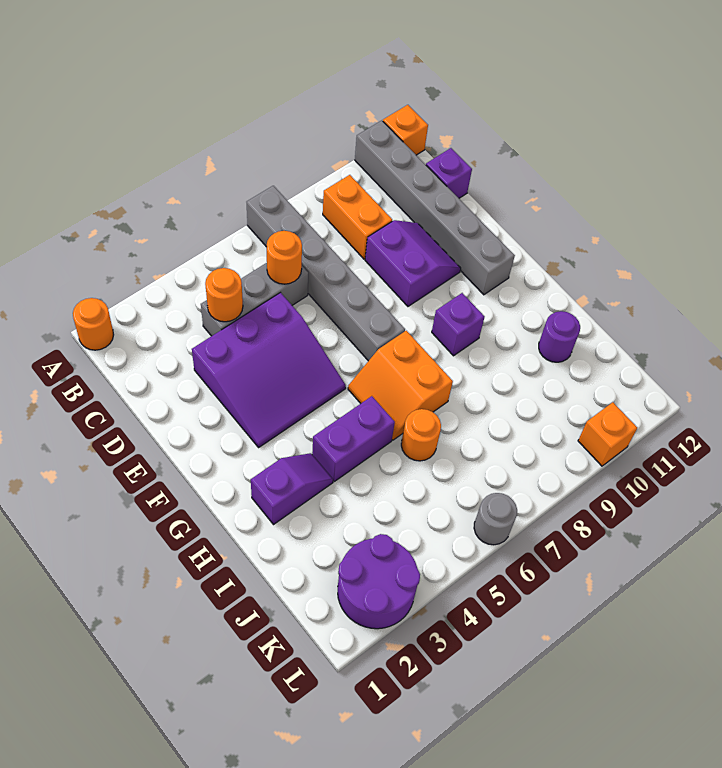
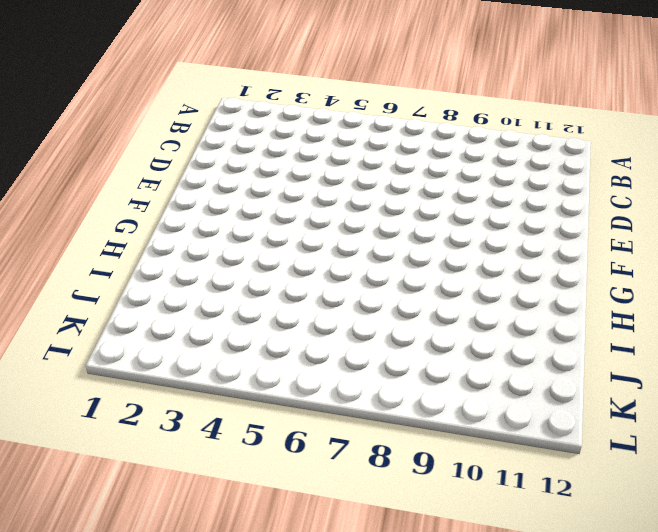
none -> orange round brick A1 level 1
none -> grey brick A7:F7 level 1
none -> grey brick A11:F11 level 1

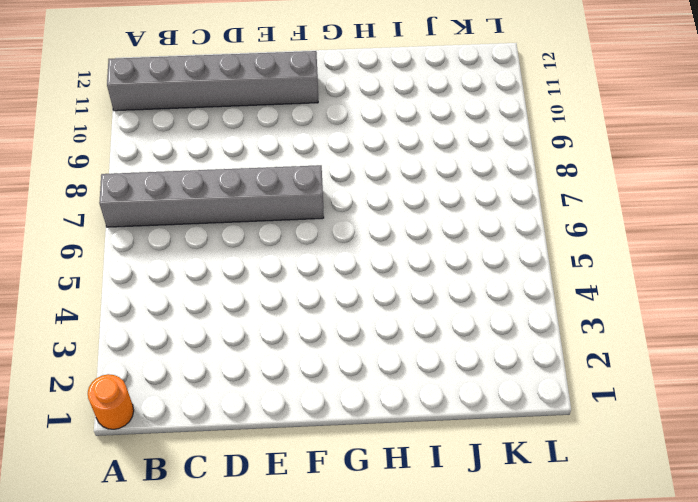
none -> orange brick A12 level 1
none -> orange brick B9:C9 level 1
none -> grey brick C4:C6 level 1

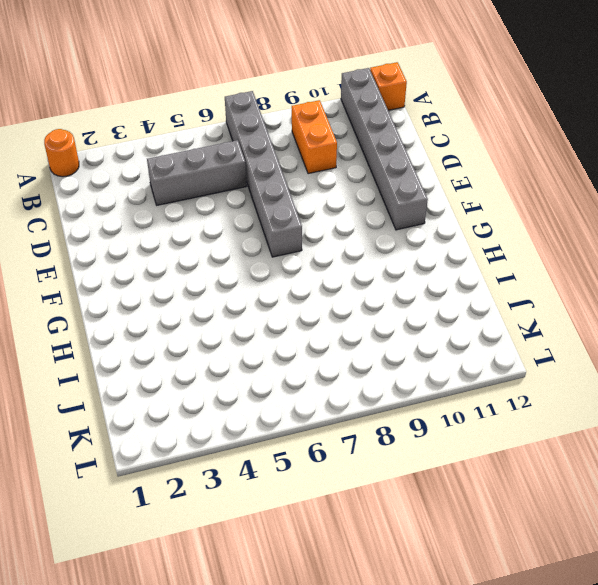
none -> purple brick C12 level 1
none -> purple slope D3:F5 level 1 top D
none -> purple slope D9:E10 level 1 top 9

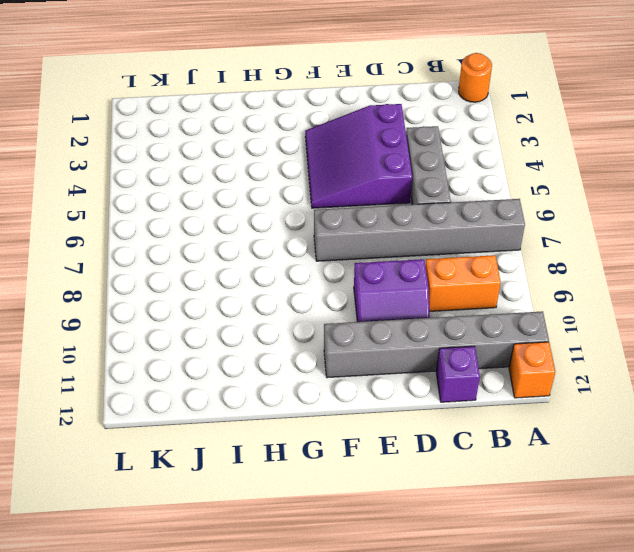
none -> orange slope G6:H7 level 1 top 7
none -> purple brick G9 level 1
none -> purple slope H2:H3 level 1 top 2

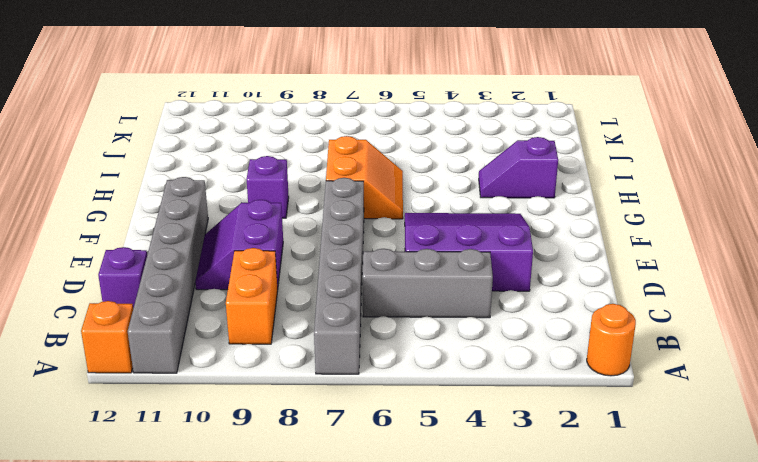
none -> purple brick H4:H5 level 1
none -> orange round brick I6 level 1
none -> purple round brick I11 level 1

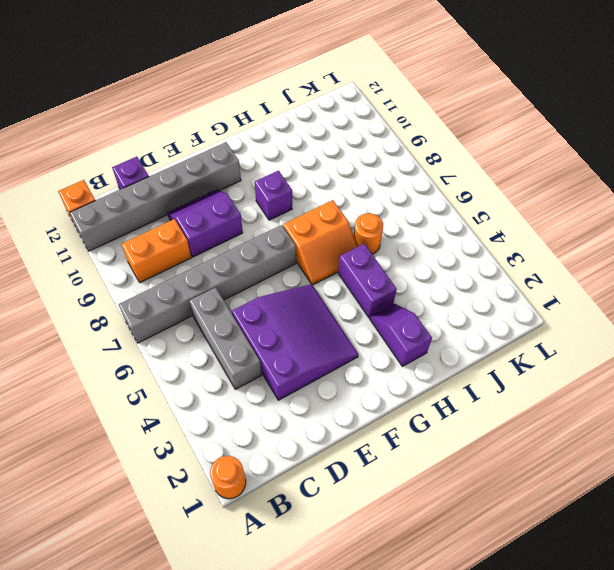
none -> purple round brick I11 level 1
none -> purple round brick K2:L3 level 1
none -> grey round brick L6 level 1

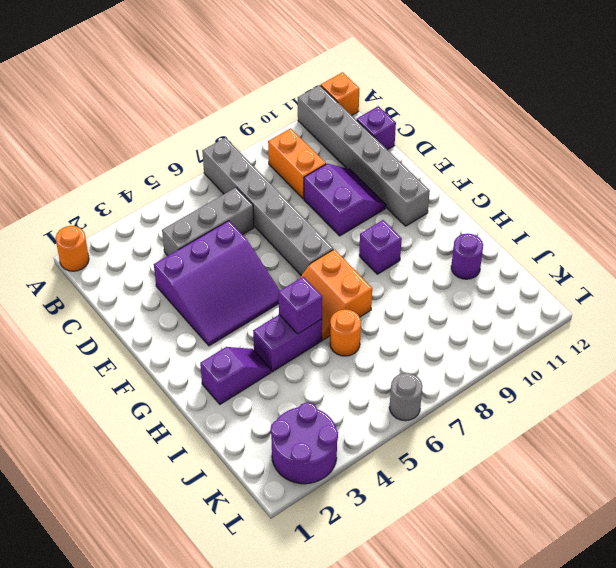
purple brick H5 level 2 -> none
none -> orange brick L10 level 1
none -> orange round brick C4 level 2
none -> orange round brick C6 level 2

